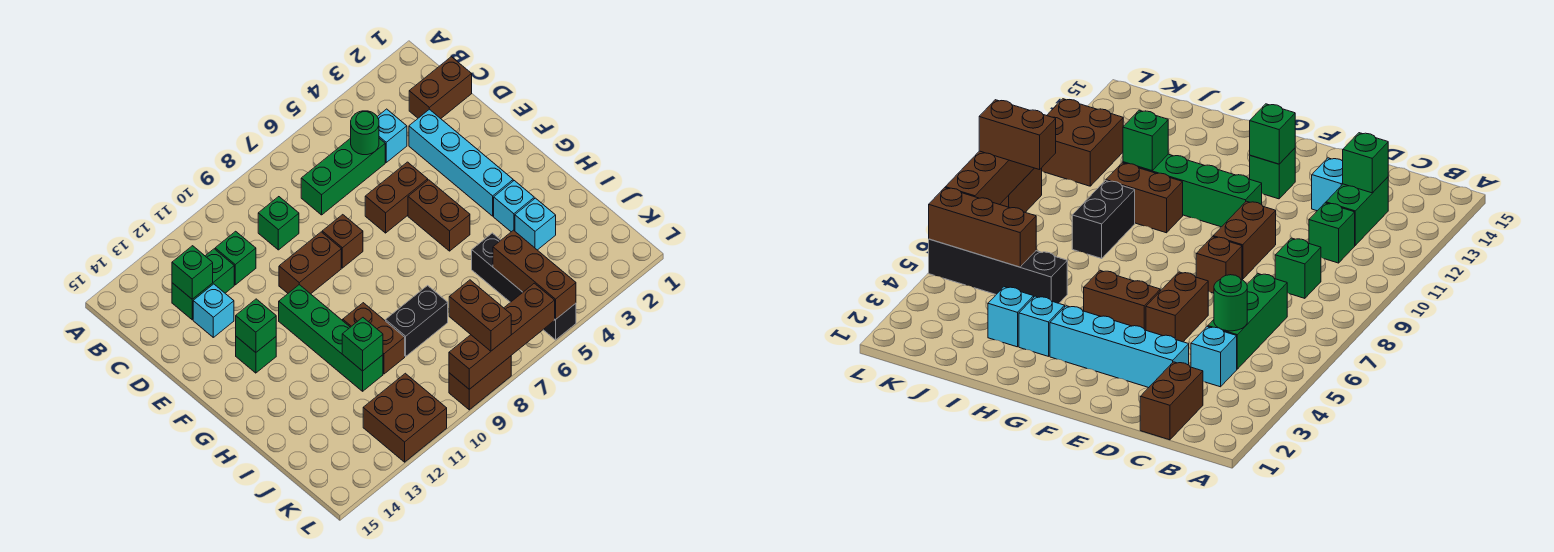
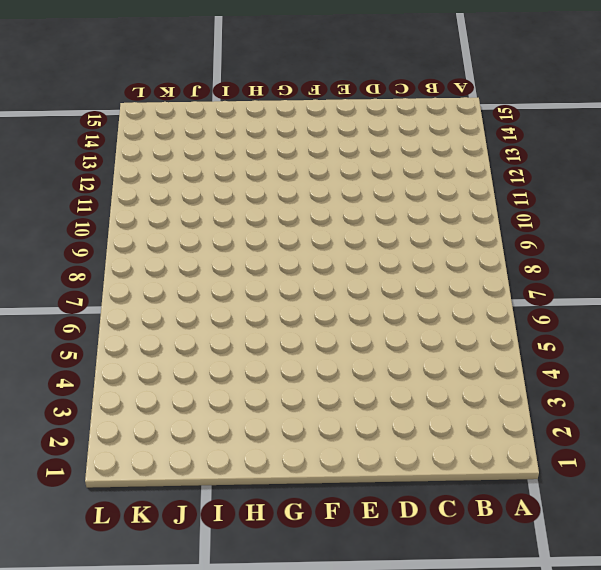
none -> brown brick C1:C2 level 1
none -> cyan brick C4 level 1
none -> green brick C5:C7 level 1

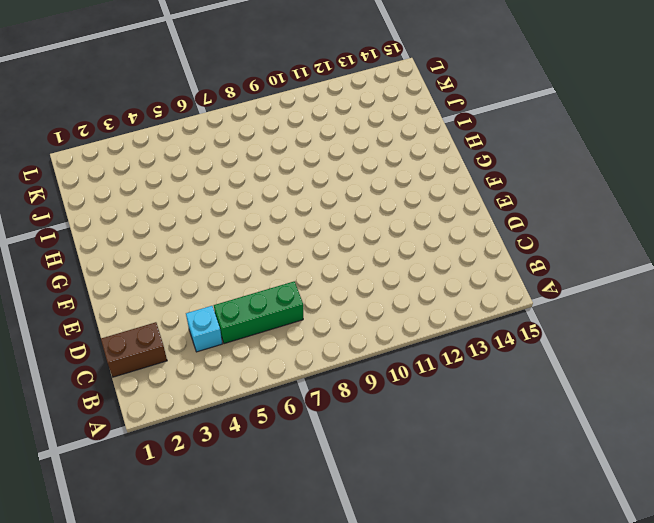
none -> green brick C9 level 1
none -> green brick C11 level 1
none -> green brick C12:C13 level 1

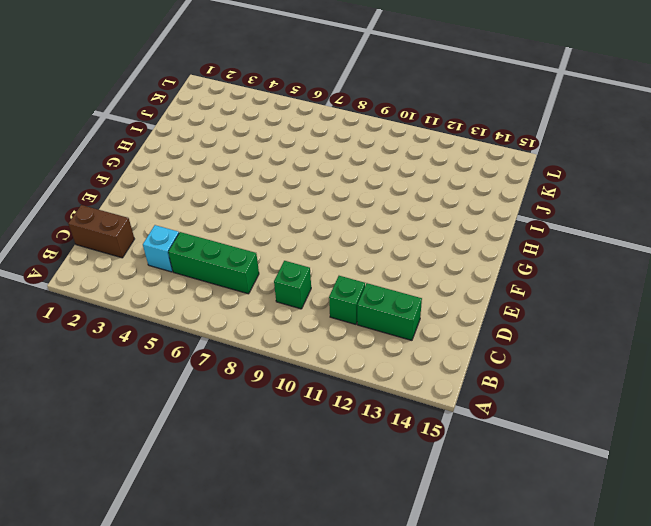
none -> cyan brick D3:G3 level 1
none -> cyan brick D13 level 1
none -> brown brick E5:E6 level 1

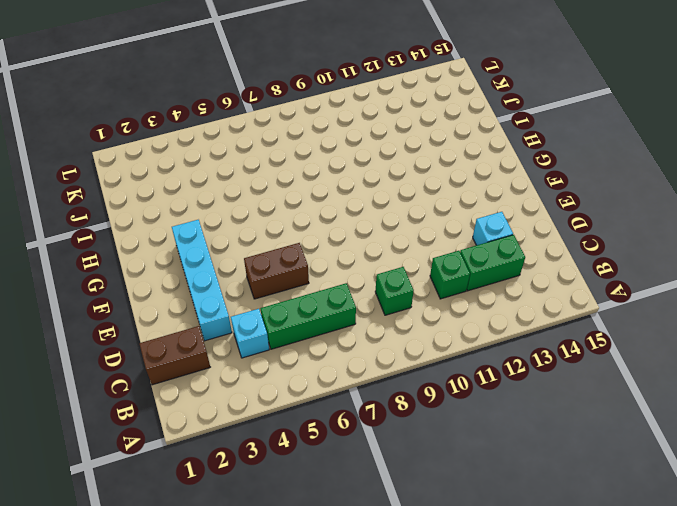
none -> brown brick E8 level 1
none -> brown brick E9:E10 level 1
none -> brown brick F5:G5 level 1

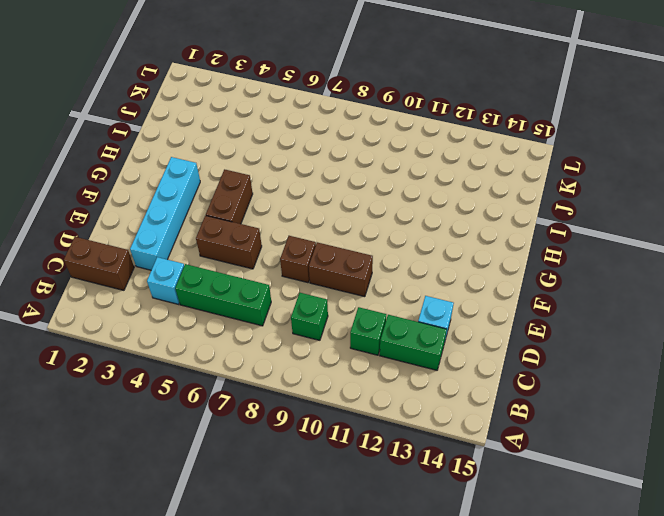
none -> green brick F11:I11 level 1
none -> green brick F13 level 1
none -> cyan brick H3 level 1

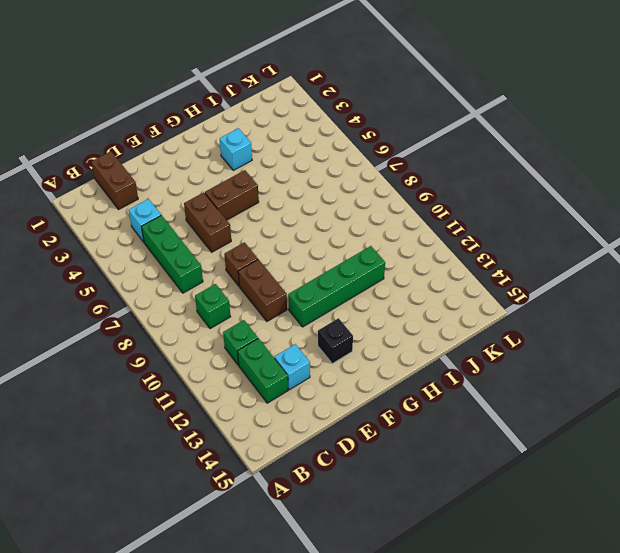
black brick F13 level 1 -> green brick F13 level 1
none -> cyan brick D3:G3 level 1
none -> brown brick H10:I10 level 1
none -> cyan brick I3 level 1

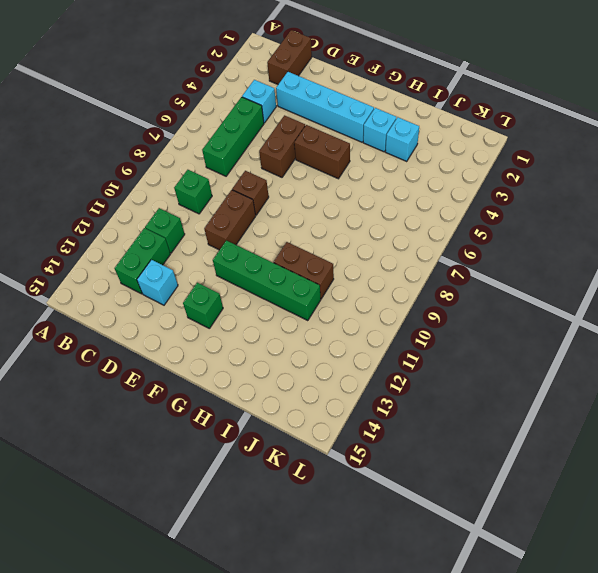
none -> black brick I5:L5 level 1
none -> black brick I8:I9 level 1
none -> brown brick K11:L12 level 1

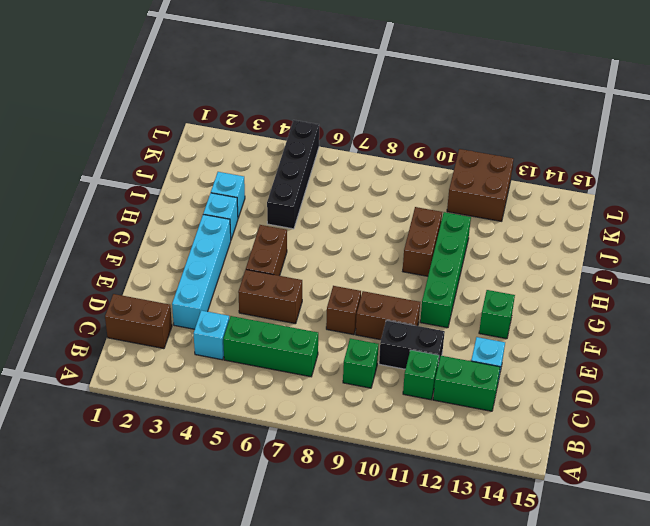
black brick D10:D11 level 1 -> black brick I8:I9 level 1
none -> brown brick L8:L9 level 1
none -> green round brick C5 level 2
none -> green brick C13 level 2

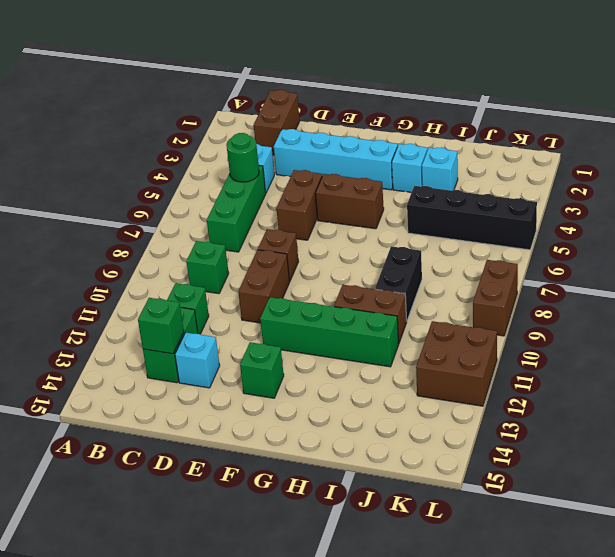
none -> green brick F13 level 2
none -> green brick I11 level 2
none -> brown brick J5:L5 level 2

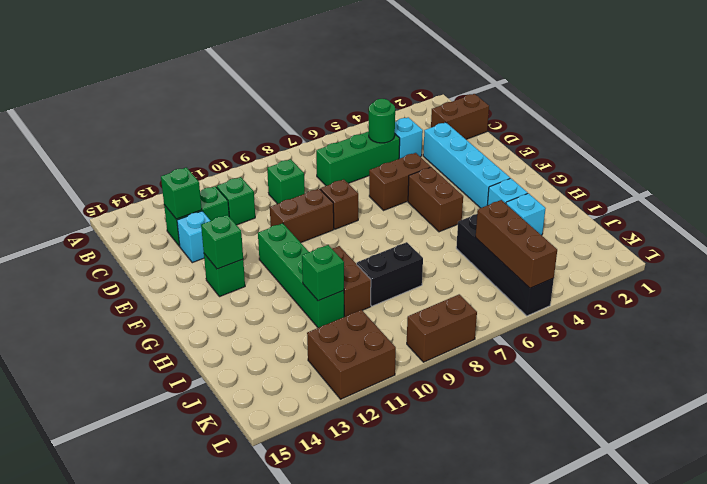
none -> brown brick L6:L9 level 2
none -> brown brick K8:L8 level 3

